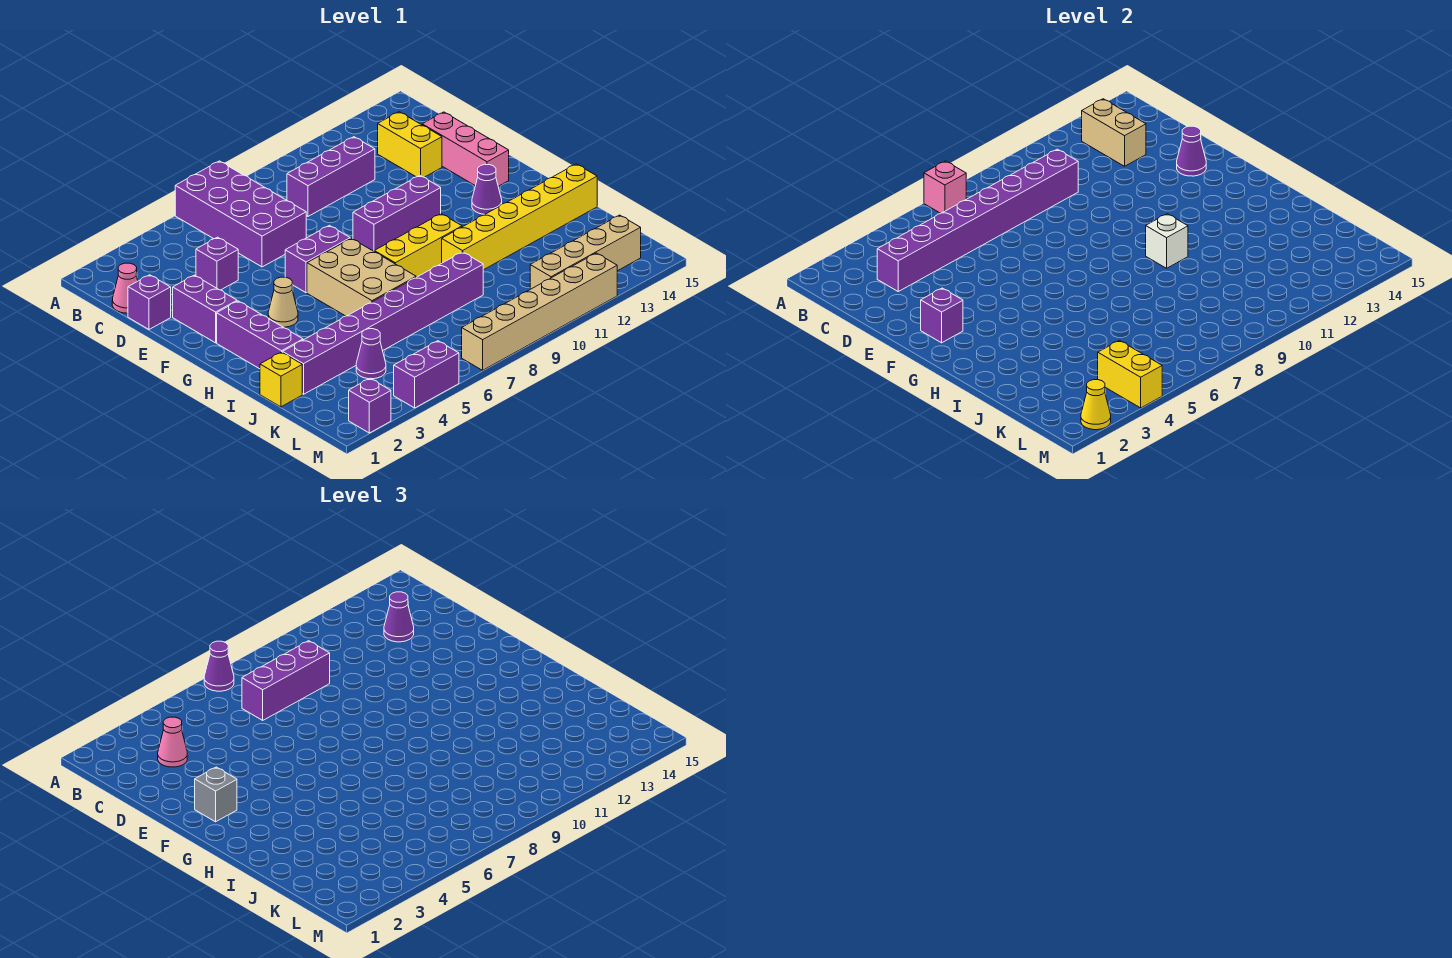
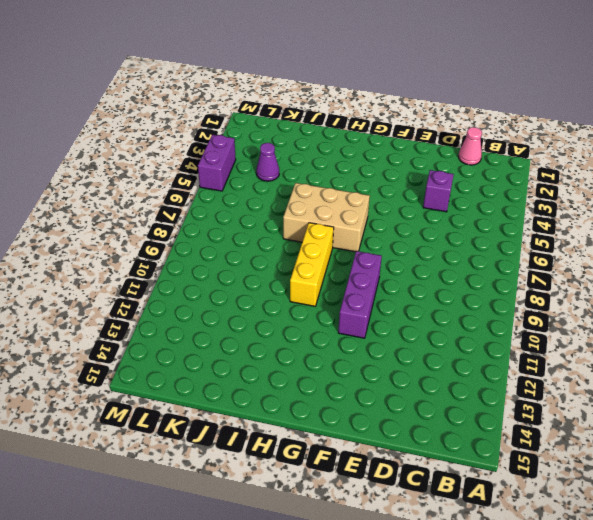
none -> purple brick A6:D7 level 1
none -> purple brick C9:C11 level 1
none -> yellow brick C13:D13 level 1
none -> purple brick D1 level 1

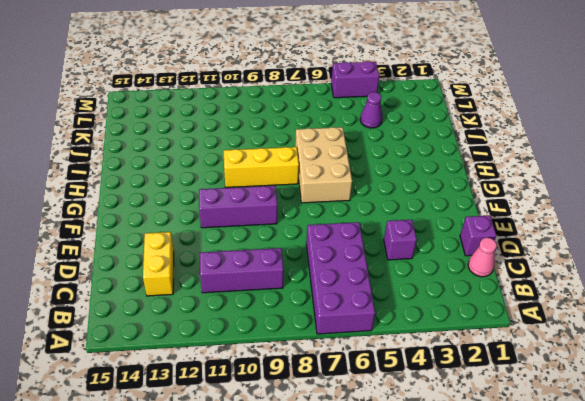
none -> pink brick D14:F14 level 1
none -> purple brick E2:F2 level 1
none -> purple brick F6:F7 level 1
none -> purple brick G2:I2 level 1

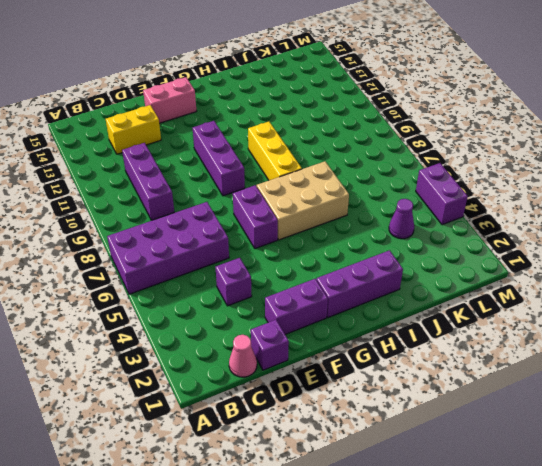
pink brick E14:F14 level 1 -> pink brick D14:F14 level 1
none -> tan cone G4 level 1
none -> purple cone G13 level 1
none -> yellow brick I10:I15 level 1
none -> yellow brick J1 level 1

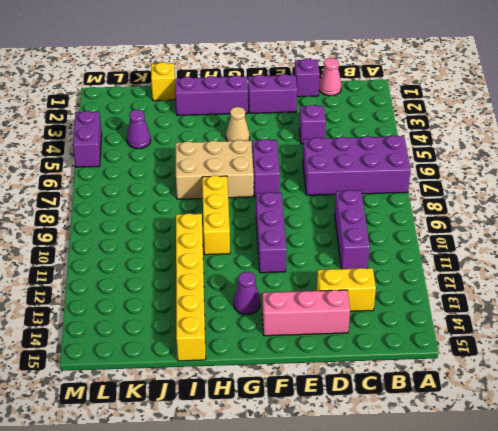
none -> purple brick J2:J9 level 1
none -> tan brick L11:L14 level 1
none -> purple brick M2 level 1
none -> tan brick M7:M12 level 1

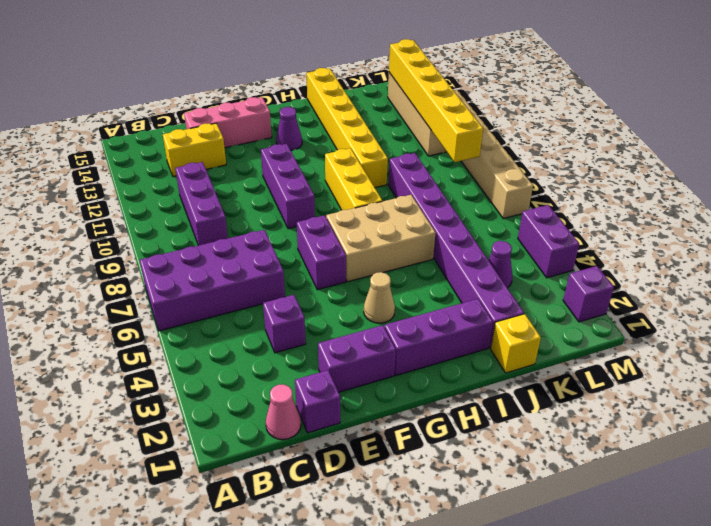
yellow brick L9:L14 level 2 -> none
none -> pink brick A7 level 2
none -> tan brick B13:C13 level 2
none -> purple brick C3:C10 level 2
none -> purple cone E14 level 2

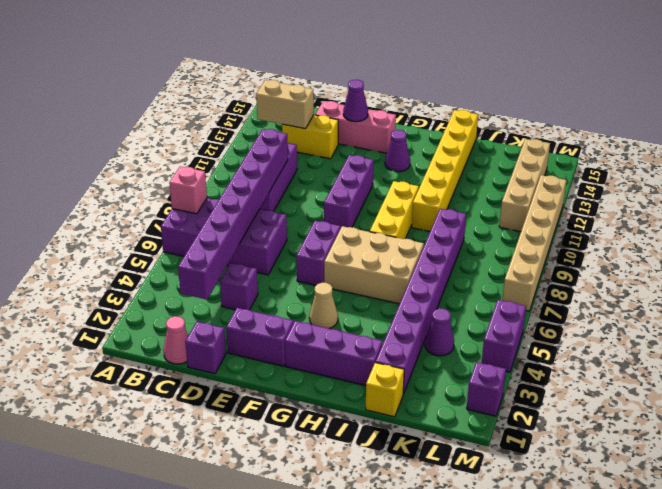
none -> purple brick F2 level 2
none -> white brick H10 level 2
none -> yellow brick L4:M4 level 2
none -> yellow cone M2 level 2

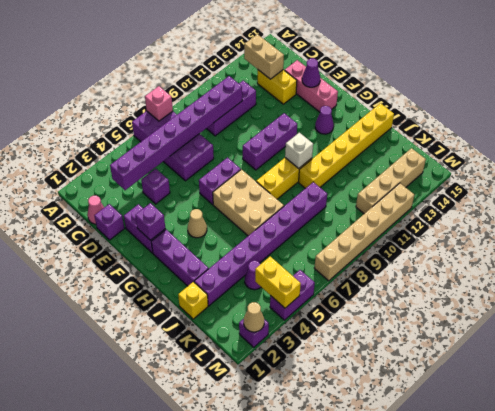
tan cone M2 level 2 -> yellow cone M2 level 2
none -> purple cone A7 level 3
none -> pink cone C3 level 3
none -> purple brick C7:C9 level 3
none -> purple cone C13 level 3

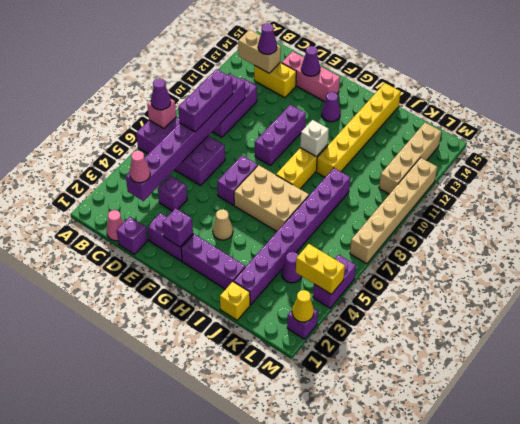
none -> grey brick F2 level 3

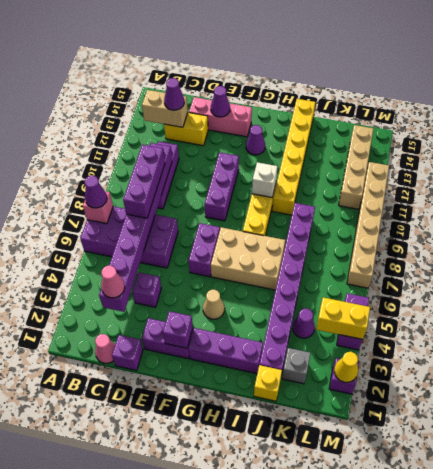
grey brick K2 level 1 -> grey brick F2 level 3

